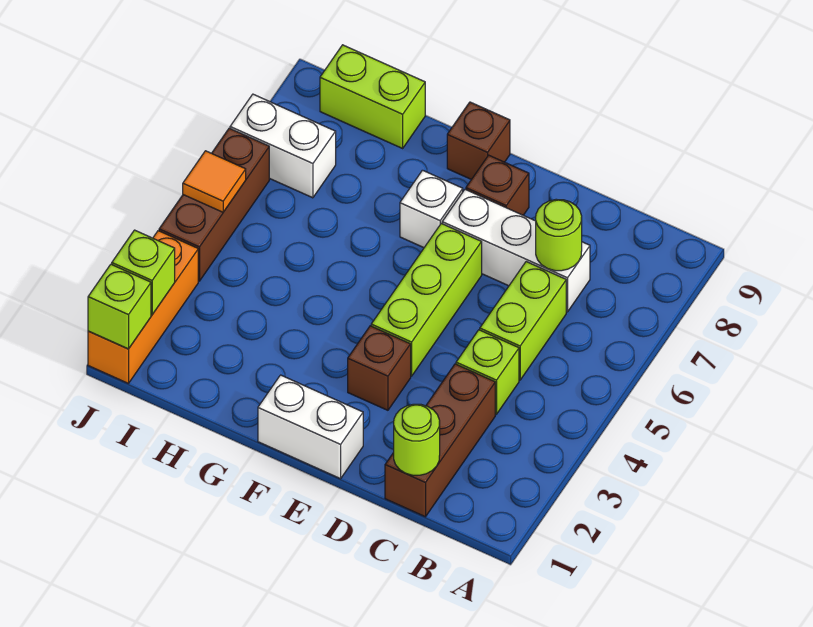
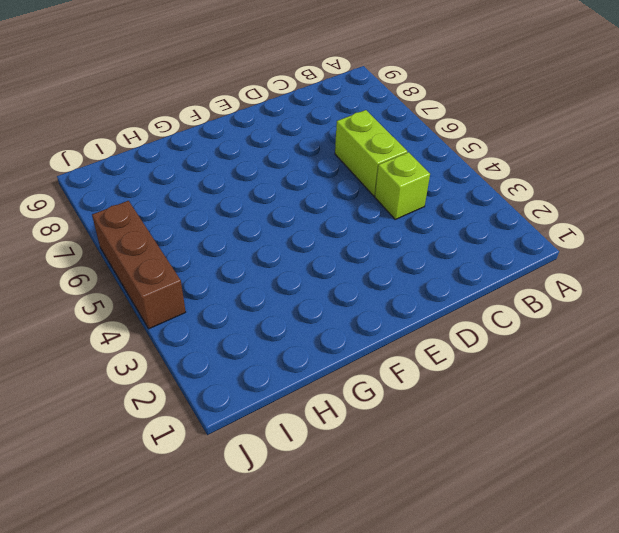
none -> brown brick C1:C3 level 1
none -> white brick C7:E7 level 1
none -> white brick E1:F1 level 1

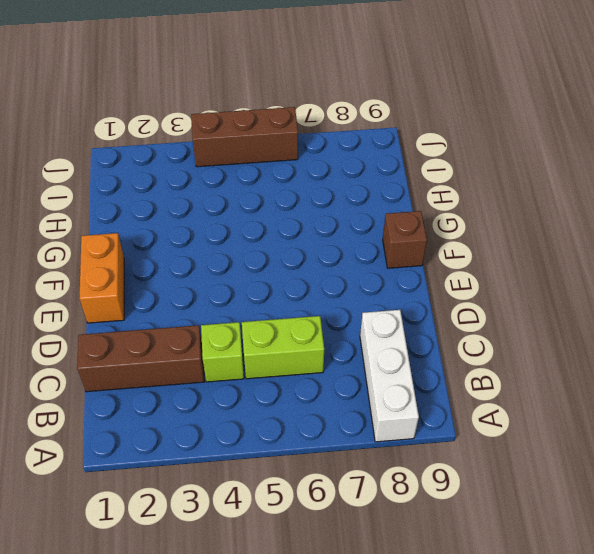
white brick A8:C8 level 1 -> white brick C7:E7 level 1
orange brick E1:F1 level 1 -> white brick E1:F1 level 1
none -> brown brick E3 level 1
none -> lime brick E4:E6 level 1
none -> brown brick E8 level 1

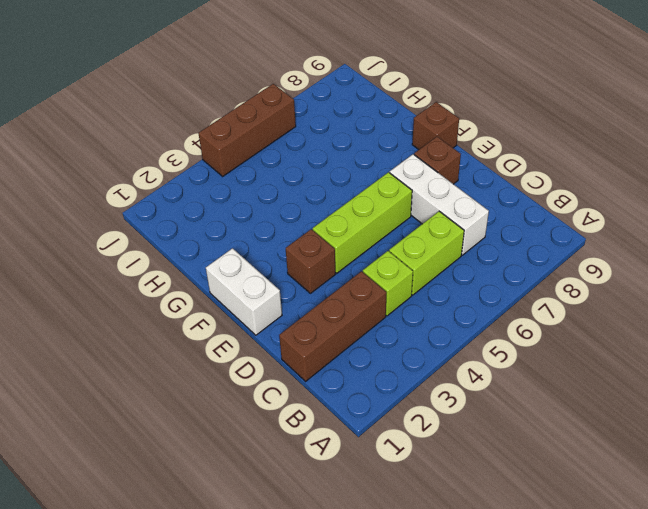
none -> white brick F7 level 1
none -> lime brick H9:I9 level 1
none -> white brick I7:J7 level 1

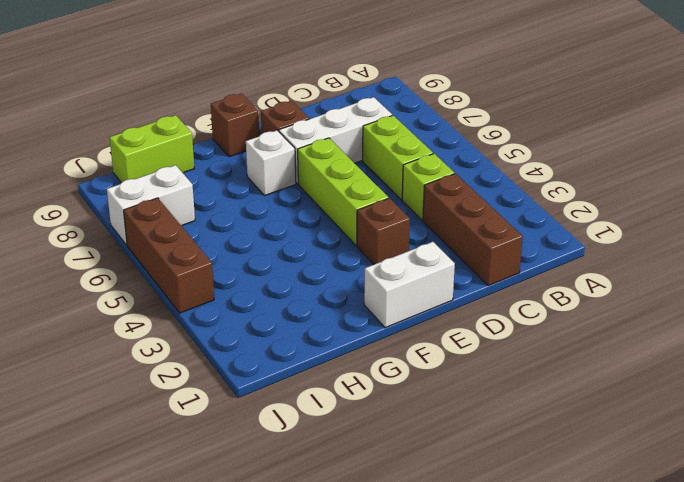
none -> orange brick J1:J3 level 1
none -> lime round brick C1 level 2
none -> lime round brick C7 level 2

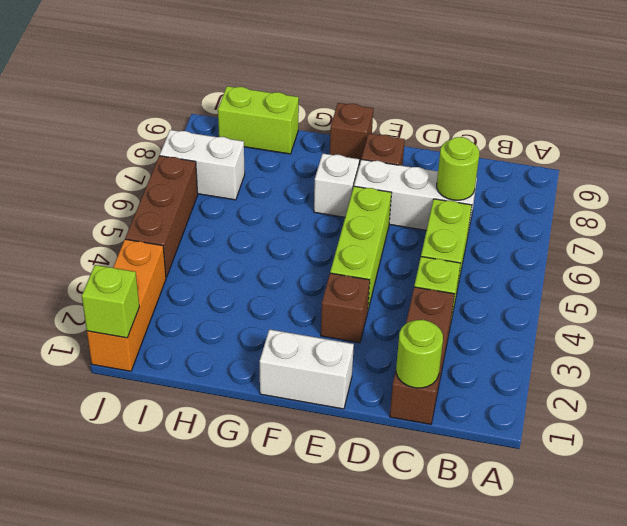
none -> lime brick J2 level 2
none -> orange tile J5 level 2

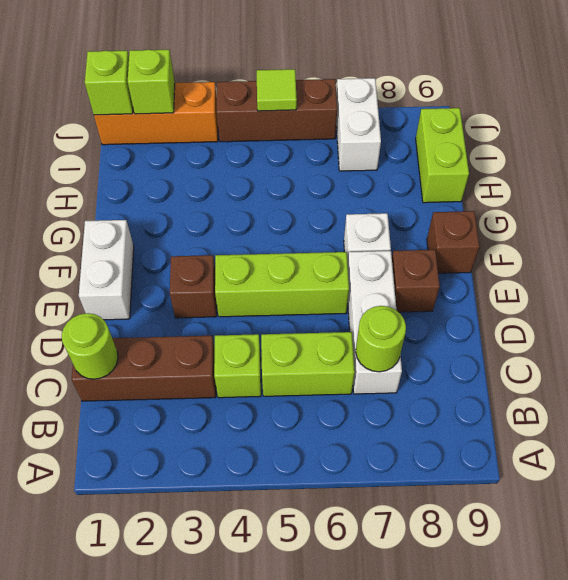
lime tile J5 level 2 -> orange tile J5 level 2

